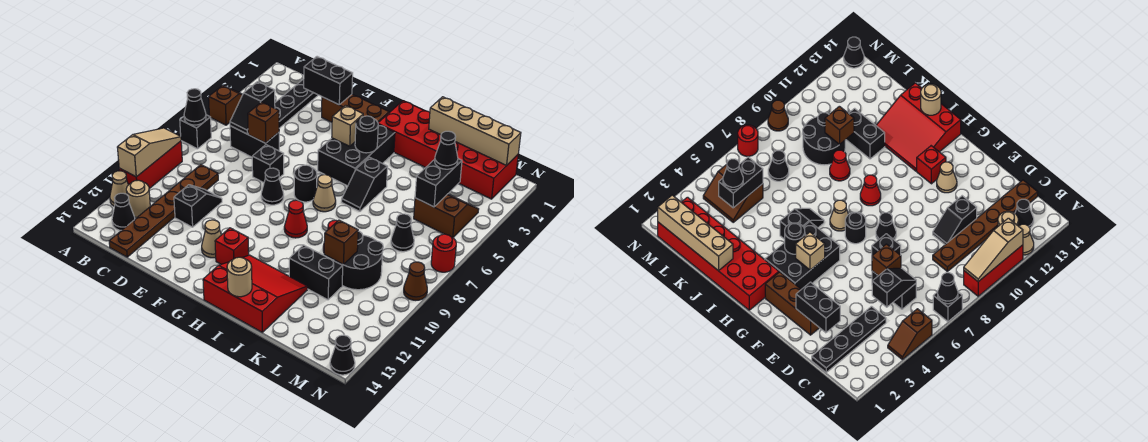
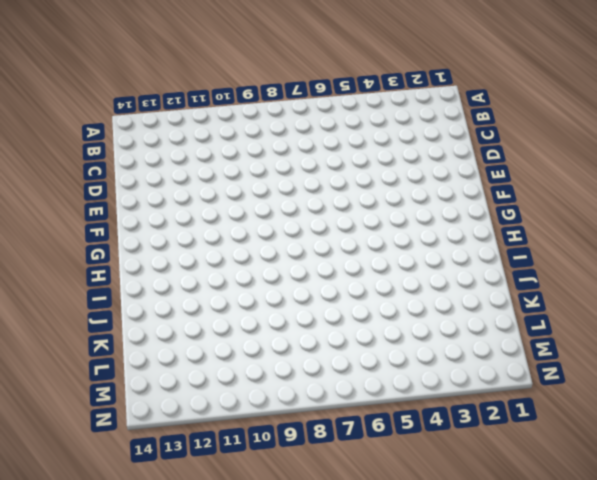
none -> brown slope A4:A5 level 1 top 5
none -> black brick A7 level 1
none -> red brick A9:A11 level 1
none -> tan cone A12 level 1

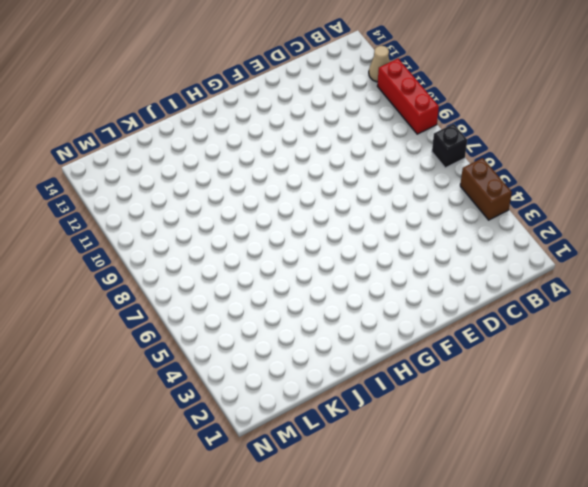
brown brick A4:A5 level 1 -> brown slope A4:A5 level 1 top 5
none -> tan round brick B12 level 1
none -> black cone B13 level 1
none -> black plate C1:C4 level 1
none -> black brick C6:D6 level 1

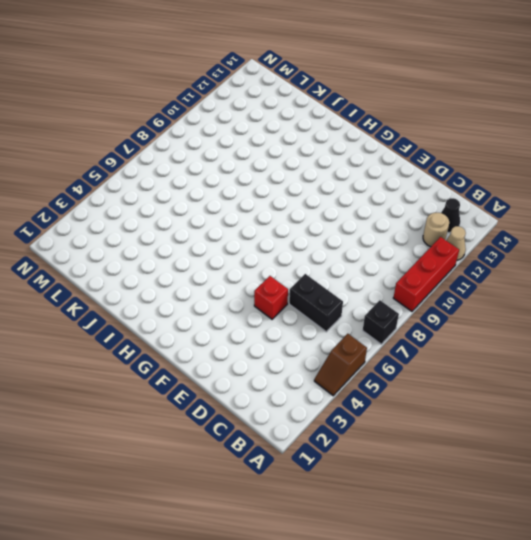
red brick E5 level 1 -> red brick G12 level 1
none -> black plate C1:C4 level 1
none -> brown plate C9:C14 level 1
none -> black slope D10:D11 level 1 top 11
none -> brown brick E2:G2 level 1

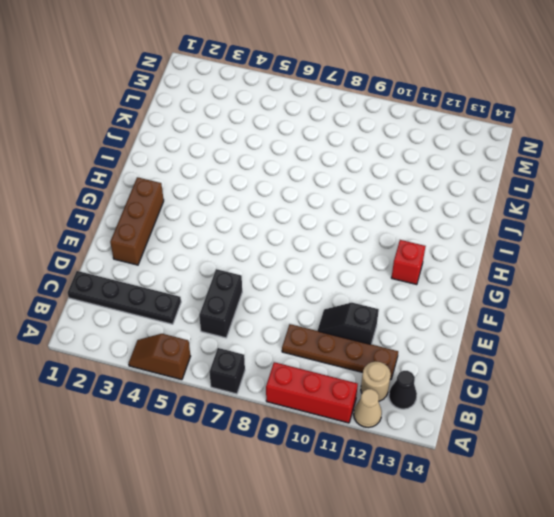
brown plate C9:C12 level 1 -> brown plate C9:C14 level 1
none -> black brick E7 level 1
none -> black cone F8 level 1
none -> tan cone F12 level 1
none -> black brick G3:H5 level 1

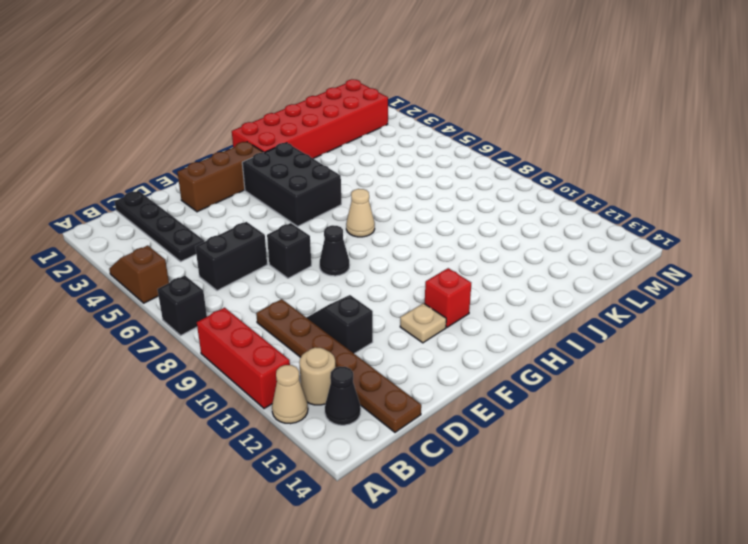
tan plate F12 level 1 -> tan cone F12 level 1
none -> black round brick G7 level 1
none -> red cone H9 level 1
none -> red slope H12:J14 level 1 top 14
none -> black slope I5:I6 level 1 top 5

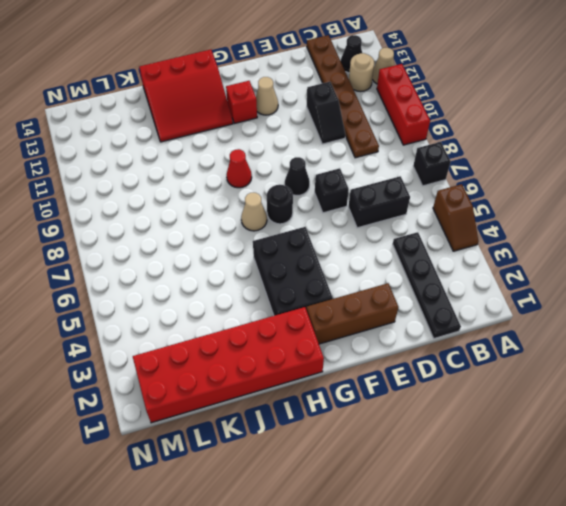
none -> black slope I5:I6 level 1 top 5
none -> red cone J9 level 1
none -> black brick J11:K11 level 1
none -> black round brick K9:L10 level 1

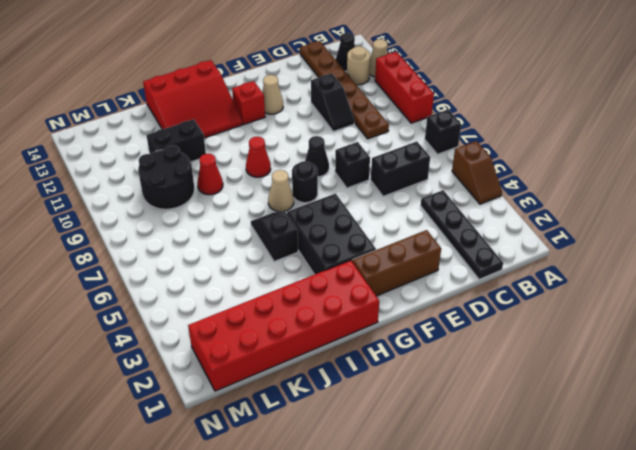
none -> brown slope L4:M5 level 1 top 5
none -> black cone L7 level 1
none -> red round brick N7 level 1
none -> brown cone N9 level 1

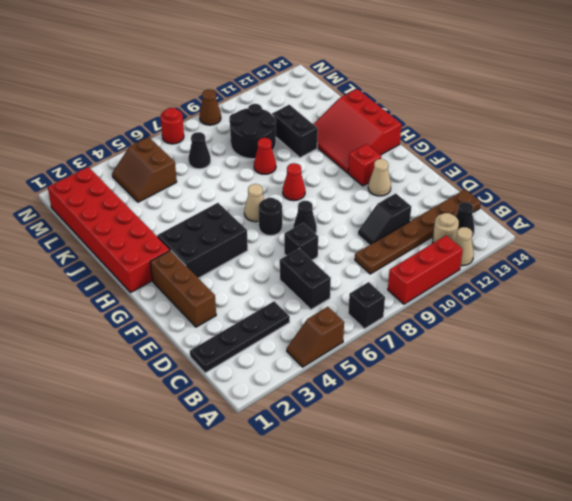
none -> black slope I5:I6 level 1 top 5
none -> black cone N14 level 1
none -> black cone A7 level 2
none -> tan slope A9:A11 level 2 top 11

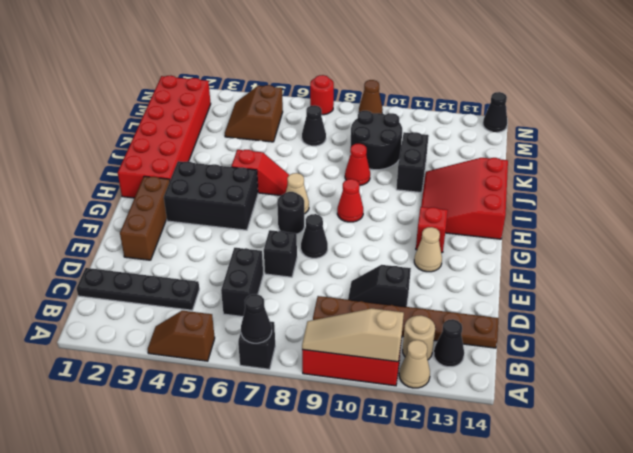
red slope I5:I6 level 1 top 5 -> black slope I5:I6 level 1 top 5
none -> black slope C5:C6 level 2 top 5
none -> black brick D2:E2 level 2
none -> brown brick D6 level 2
none -> tan brick G4 level 2

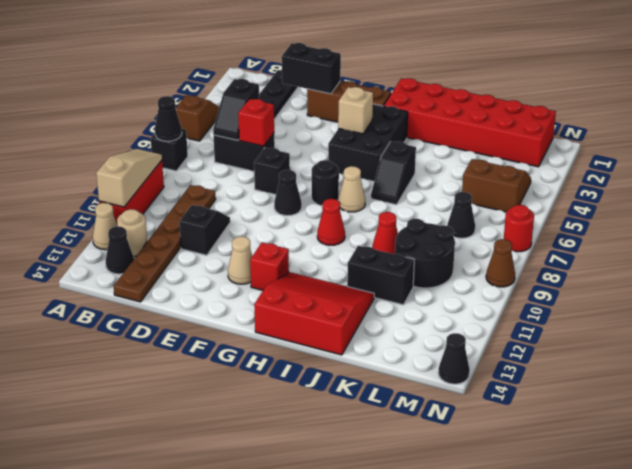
red brick D6 level 2 -> brown brick D6 level 2
none -> black round brick H4 level 2
none -> tan round brick I14 level 2
none -> tan brick J1:M1 level 2
none -> brown brick K10 level 2

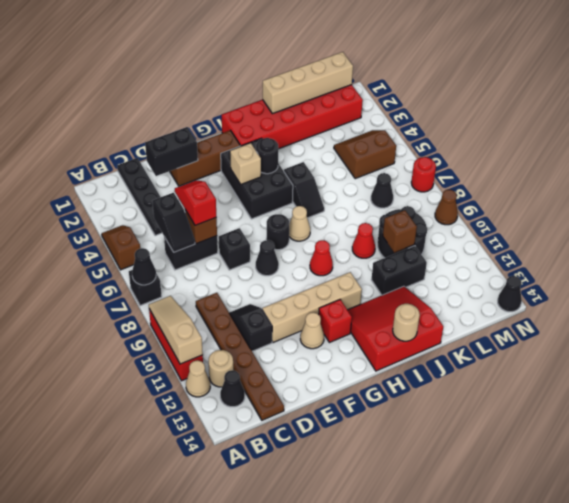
red slope D5:D6 level 3 top 6 -> none
tan brick E11:H11 level 1 -> none
none -> black brick L4:L5 level 2
none -> black cone L4 level 3

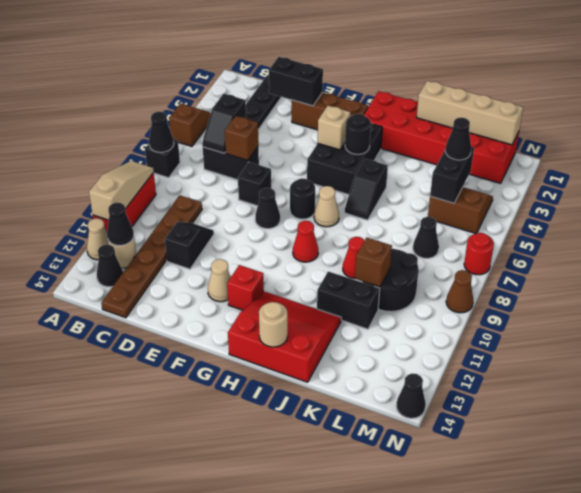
black cone B12 level 2 -> none

